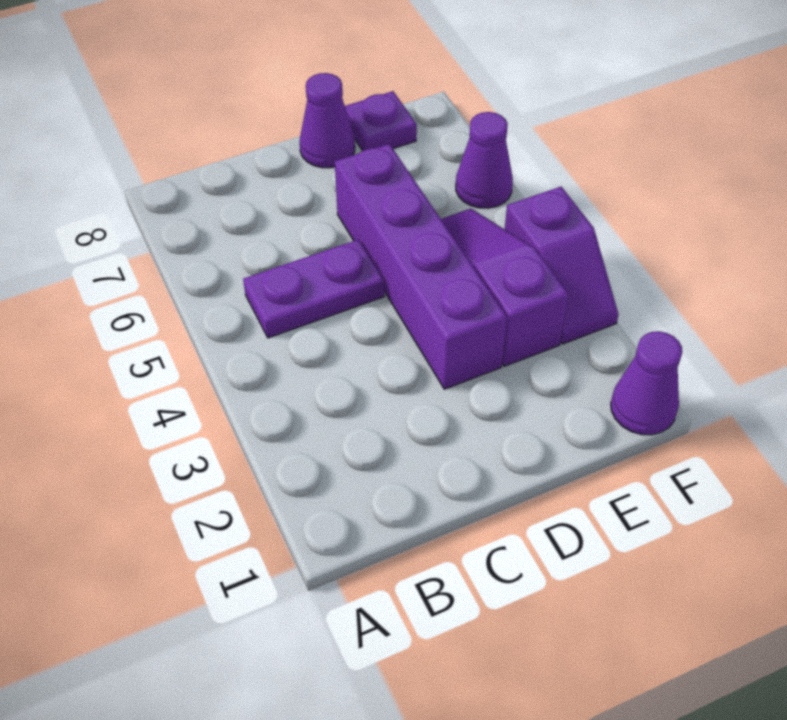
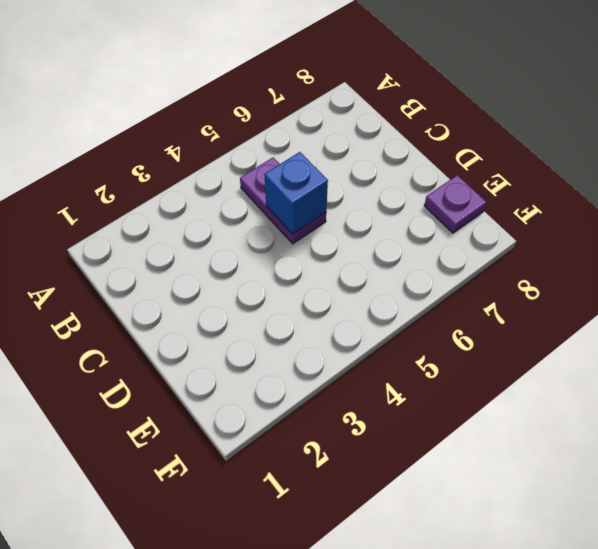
blue brick C5 level 2 -> none
none -> purple brick D3:D6 level 1
none -> purple cone D8 level 1

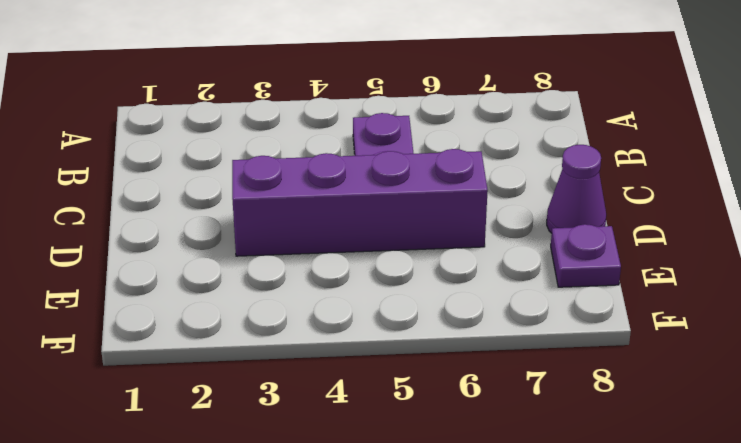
none -> purple slope E3:E5 level 1 top 3
none -> purple cone F1 level 1

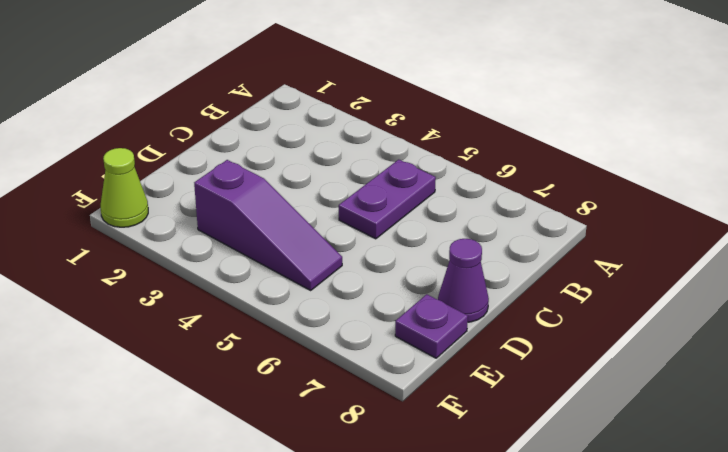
lime cone F1 level 1 -> purple cone F1 level 1
none -> purple brick D3:D6 level 1
none -> purple slope F3:F4 level 1 top 4

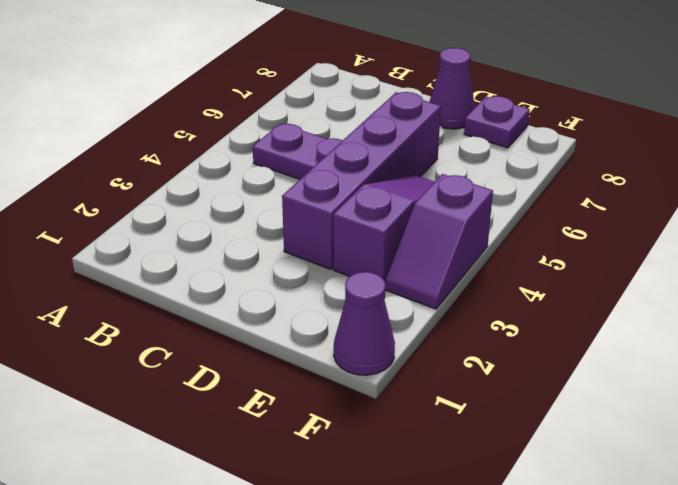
none -> purple cone F6 level 1

